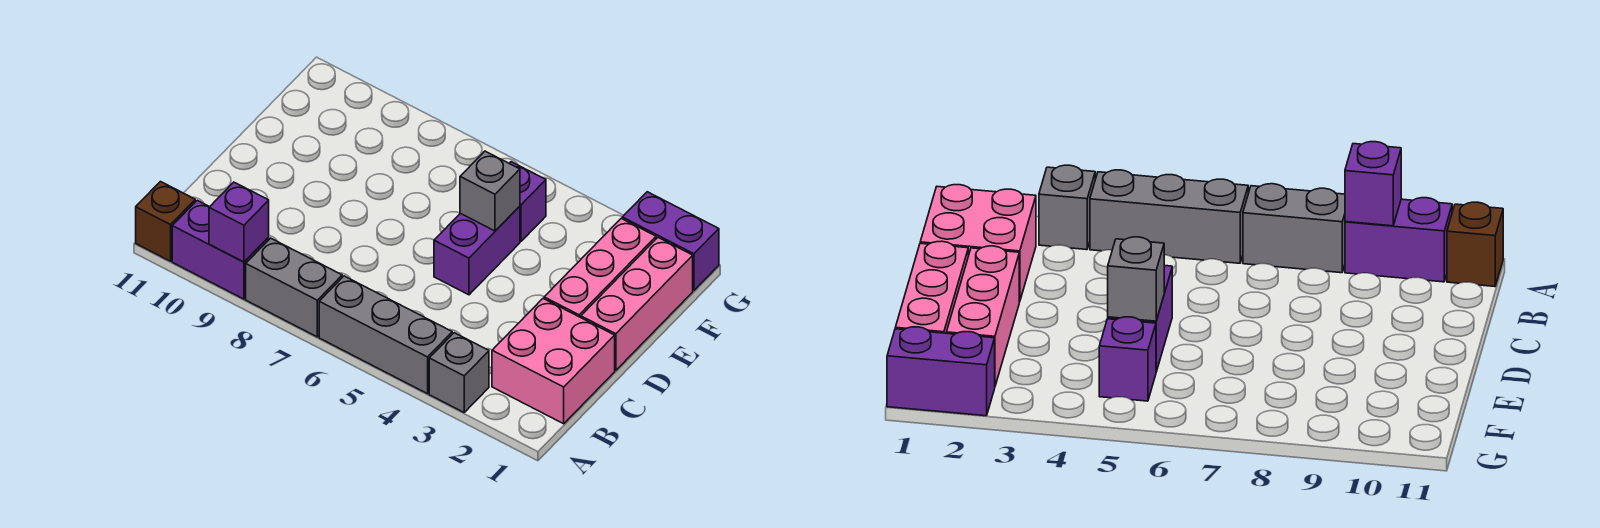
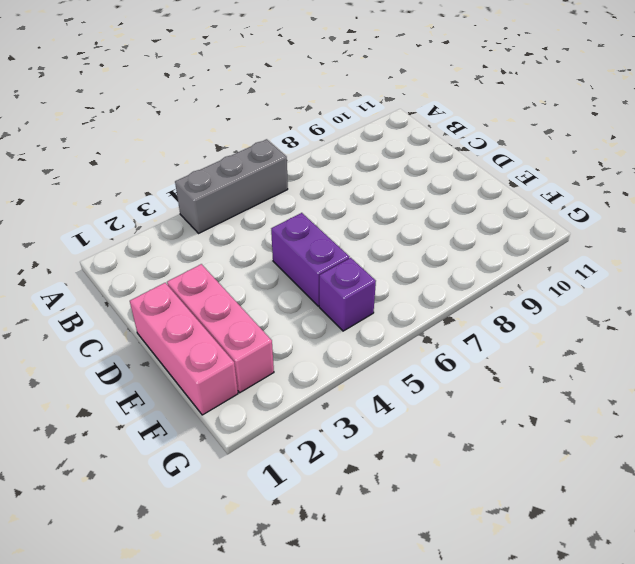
none -> grey brick A3 level 1
none -> grey brick A7:A8 level 1
none -> purple brick A9:A10 level 1

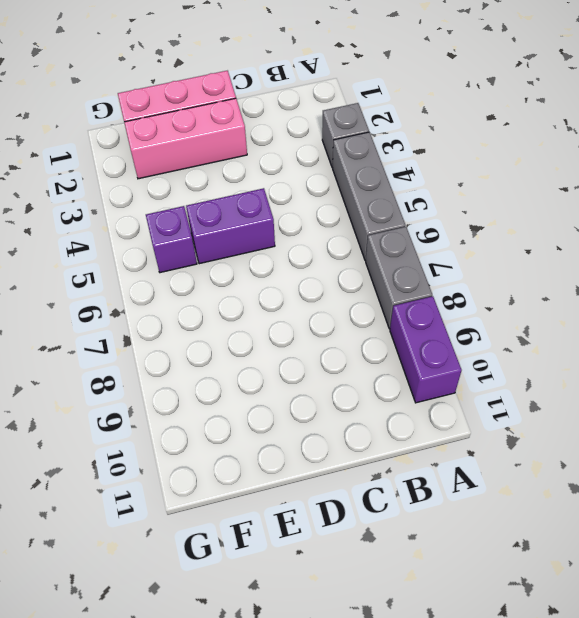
none -> brown brick A11 level 1
none -> pink brick B1:C2 level 1
none -> purple brick G1:G2 level 1

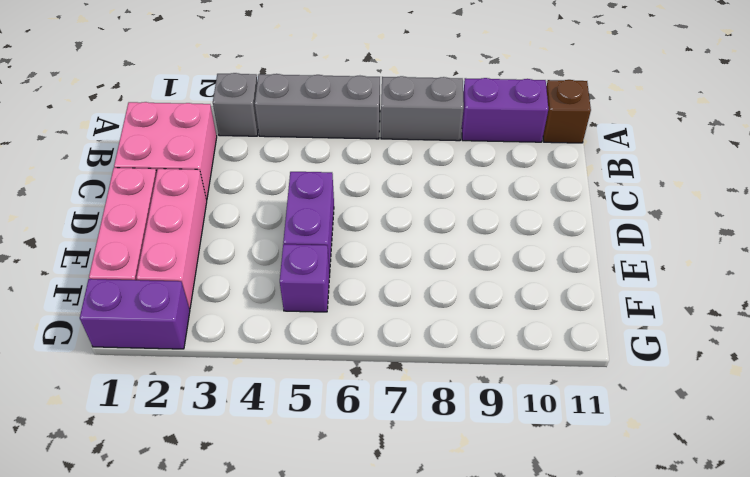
none -> purple brick A9 level 2
none -> grey brick E5 level 2

